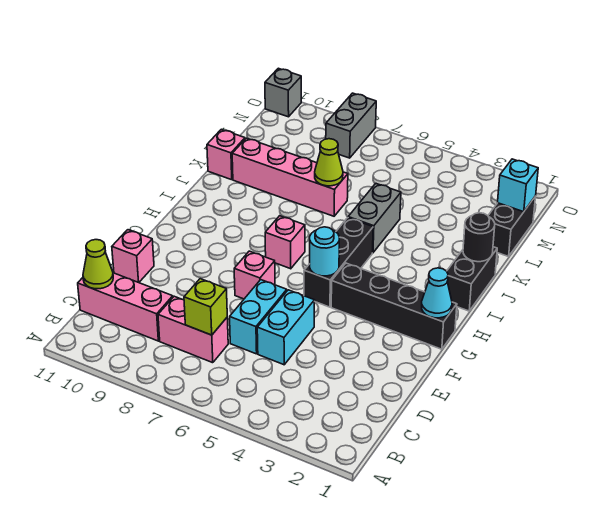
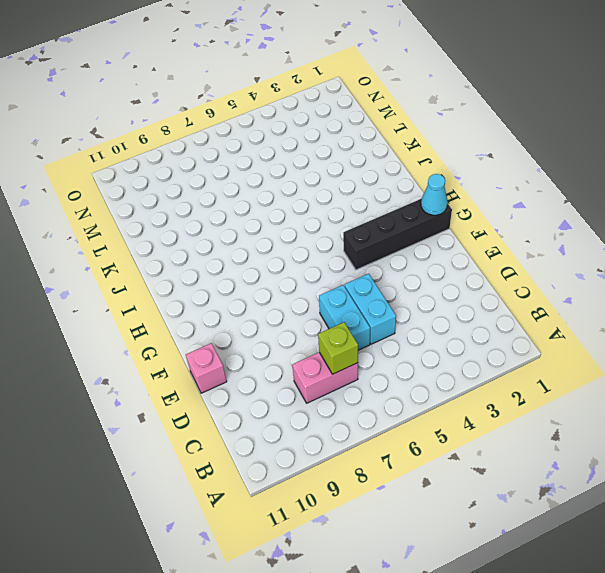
none -> pink brick C9:C11 level 1
none -> pink brick F7 level 1
none -> black brick G5:I5 level 1

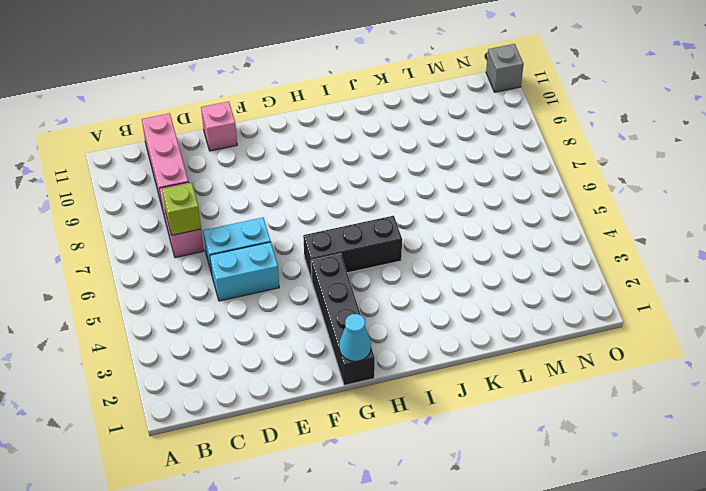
none -> pink brick F7 level 1
none -> pink brick H7 level 1
none -> black brick I1:J1 level 1

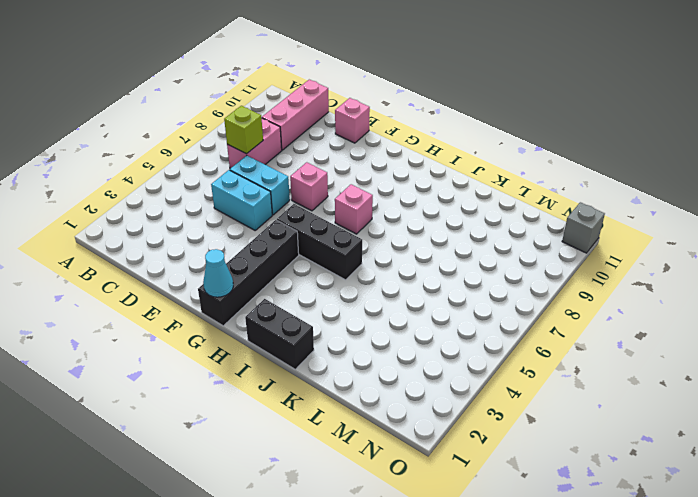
none -> grey brick J5:K5 level 1
none -> pink brick K7:K10 level 1
none -> pink brick K11 level 1

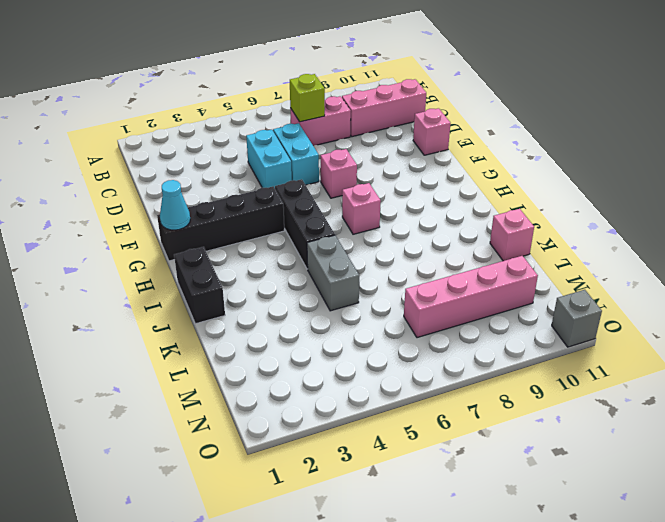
pink brick M7:M10 level 1 -> pink brick K7:K10 level 1
none -> black brick L1:M1 level 1
none -> grey brick N8:O8 level 1
none -> lime cone C11 level 2

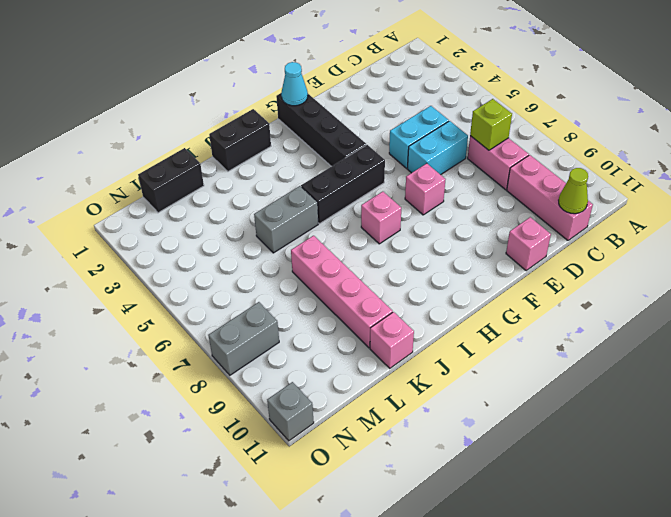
none -> cyan round brick G5 level 2
none -> black round brick J1 level 2
none -> lime cone K7 level 2

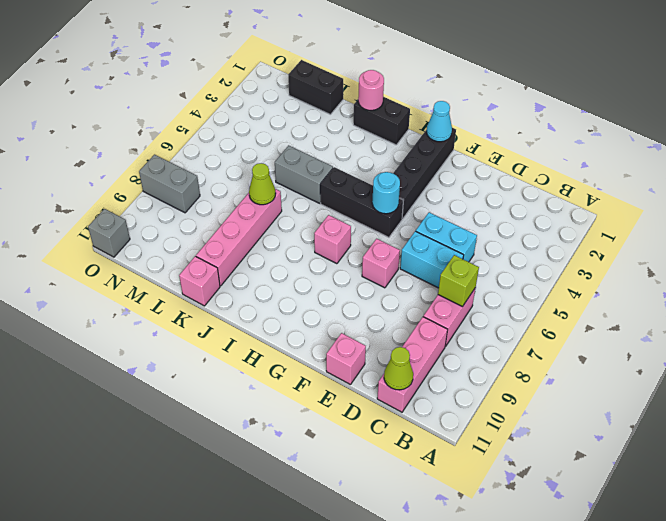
pink round brick J1 level 2 -> black round brick J1 level 2
none -> cyan brick M1 level 2

